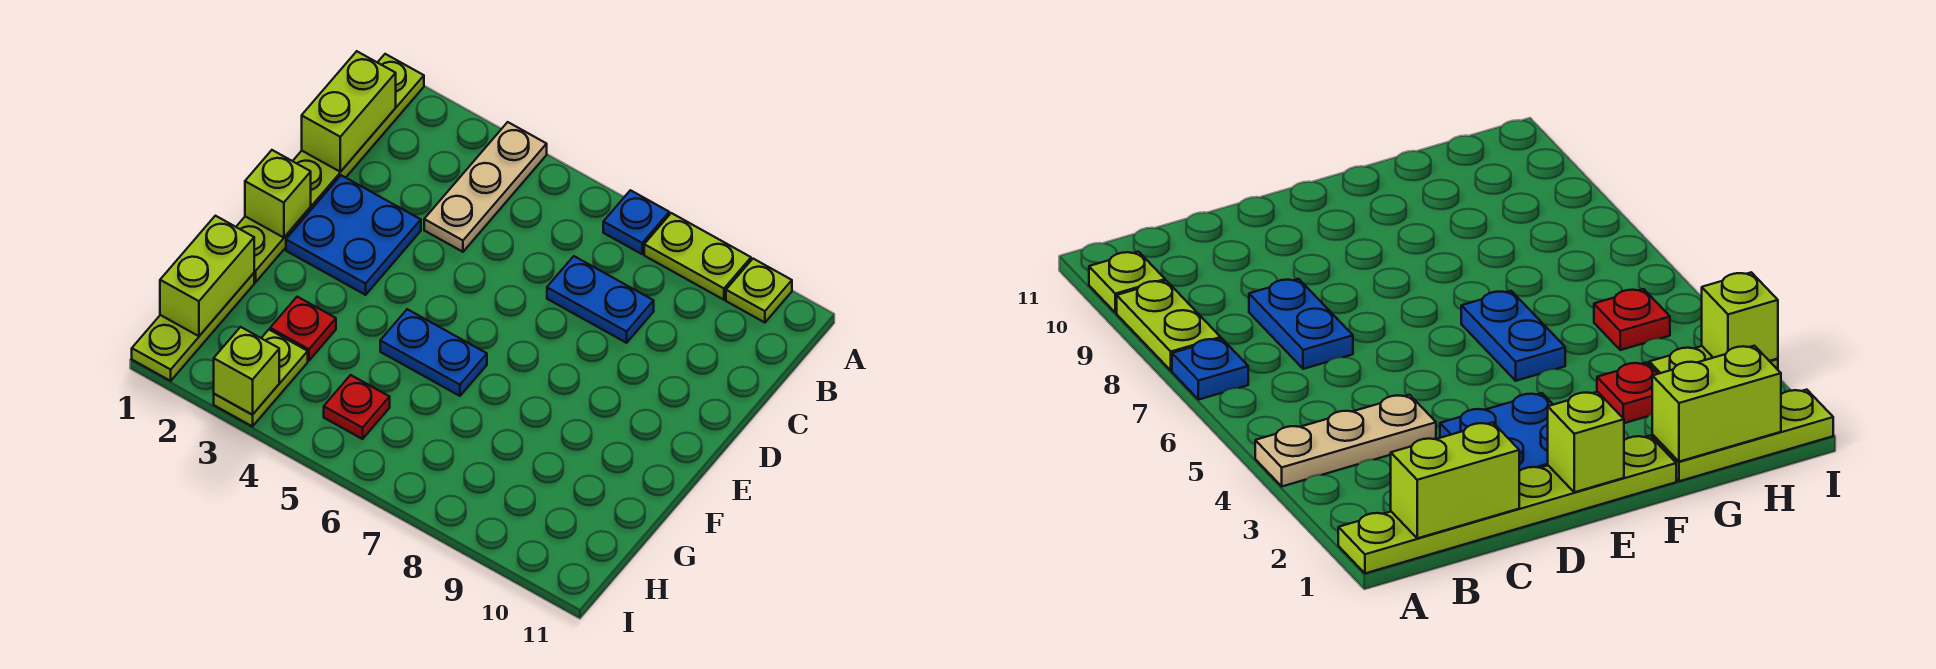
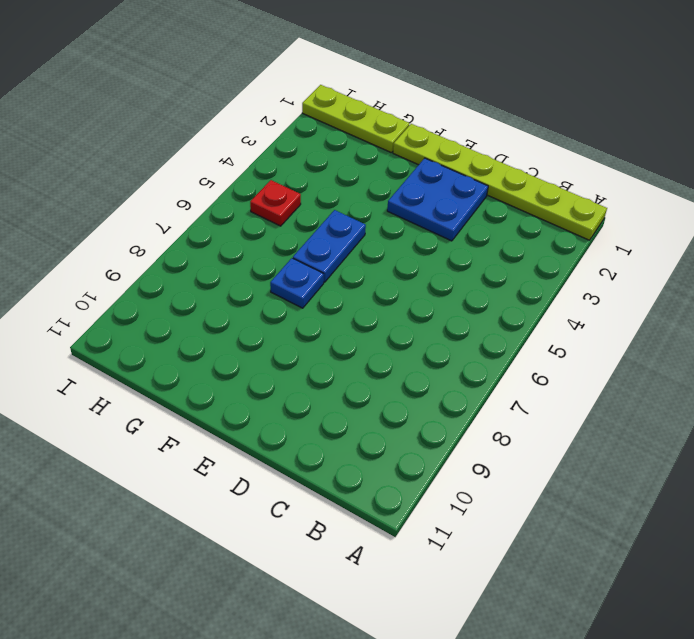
blue plate F7 level 1 -> blue plate A7 level 1
none -> tan plate A4:C4 level 1
none -> lime plate A8:A9 level 1
none -> lime plate A10 level 1

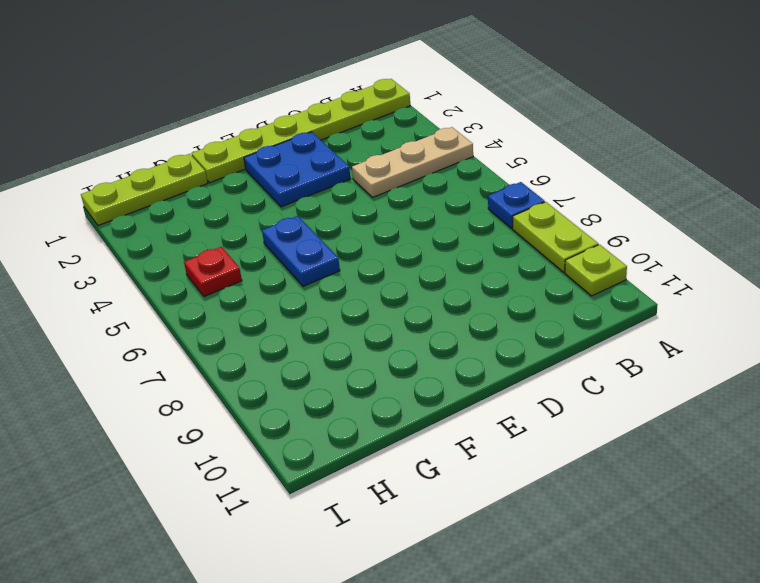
none -> blue plate C7:C8 level 1
none -> red plate G3 level 1
none -> lime plate H3:I3 level 1

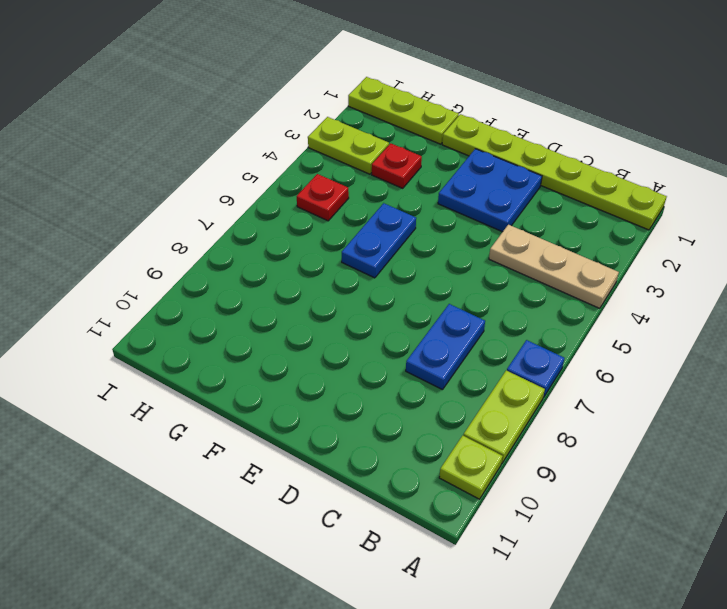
none -> lime brick B1:C1 level 2
none -> lime brick E1 level 2
none -> lime brick G1:H1 level 2

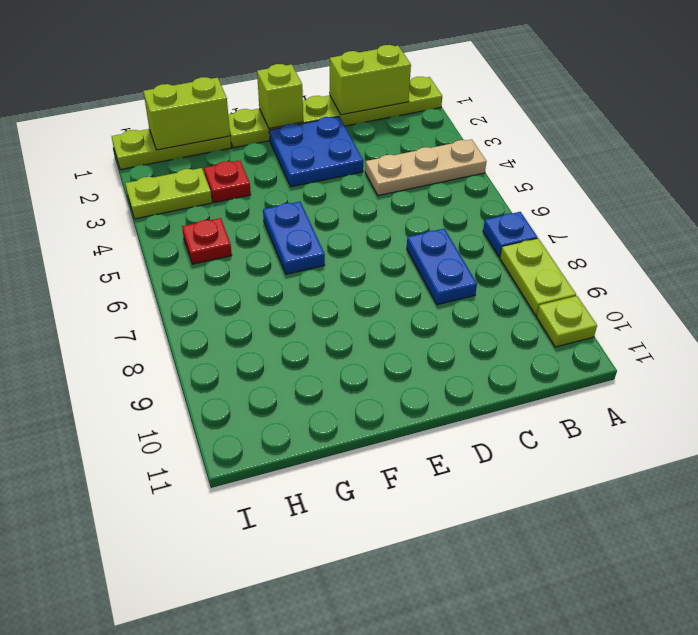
none -> lime brick I3 level 2

